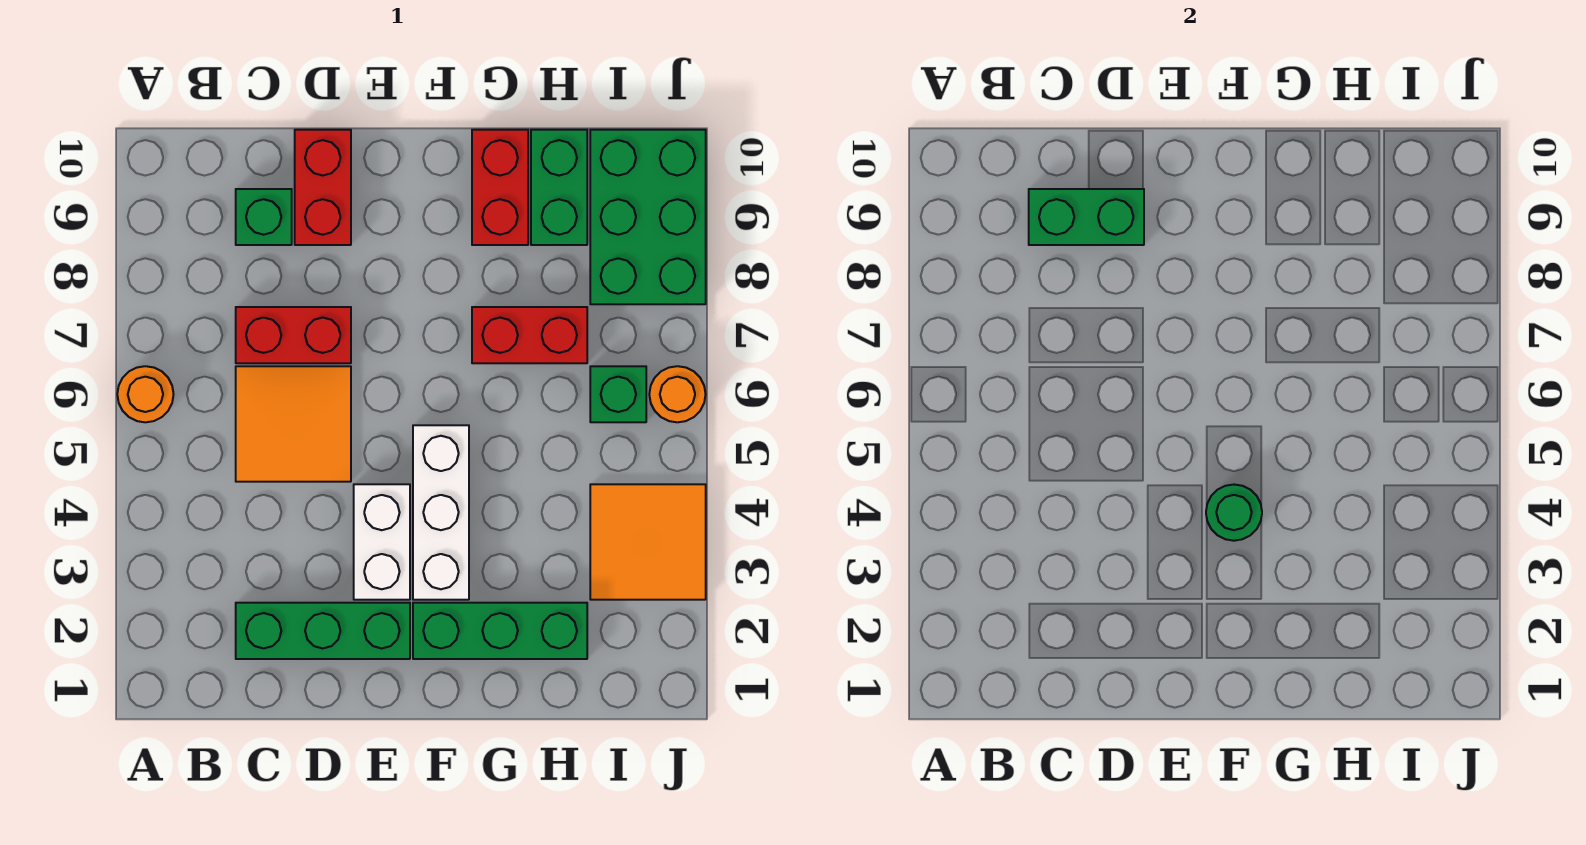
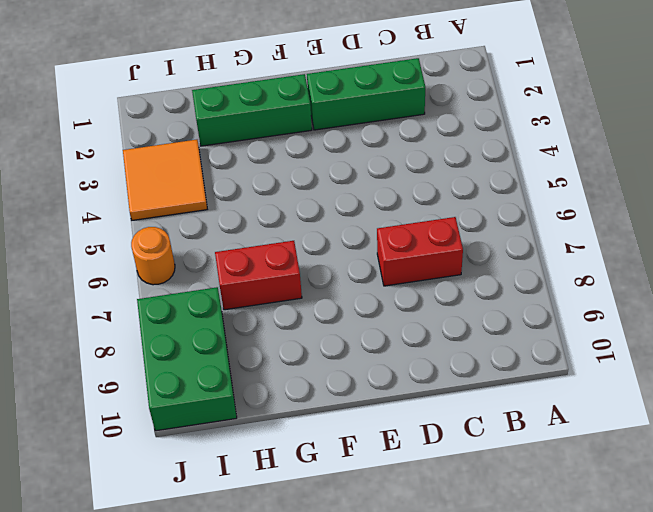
none -> orange round brick A6 level 1
none -> orange tile C5:D6 level 1
none -> green brick C9 level 1

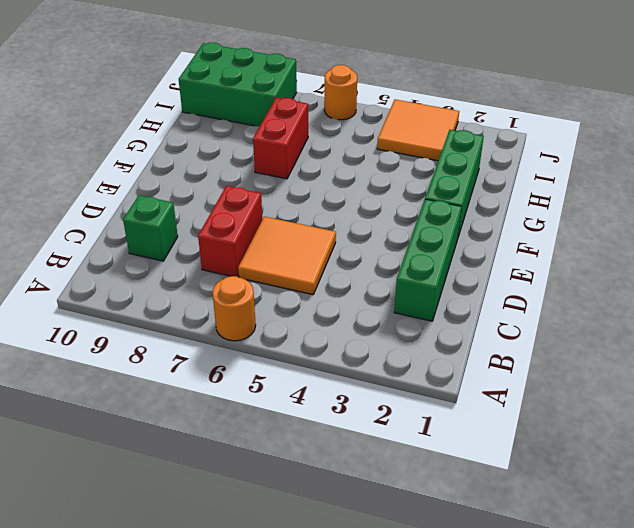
none -> red brick D9:D10 level 1
none -> white brick E3:E4 level 1
none -> white brick F3:F5 level 1

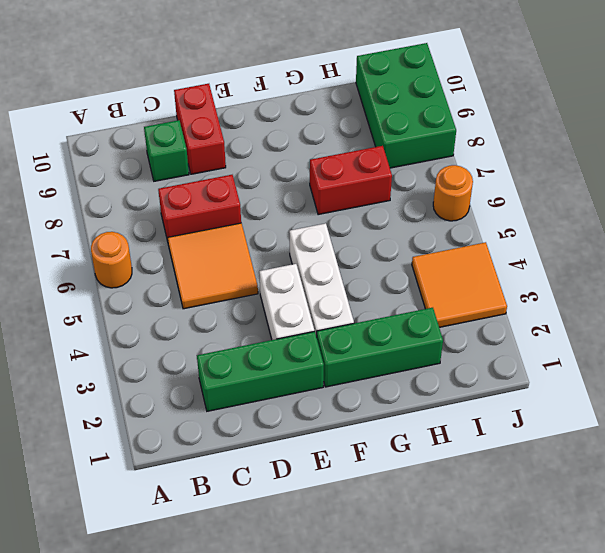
none -> red brick G9:G10 level 1
none -> green brick H9:H10 level 1
none -> green brick I6 level 1

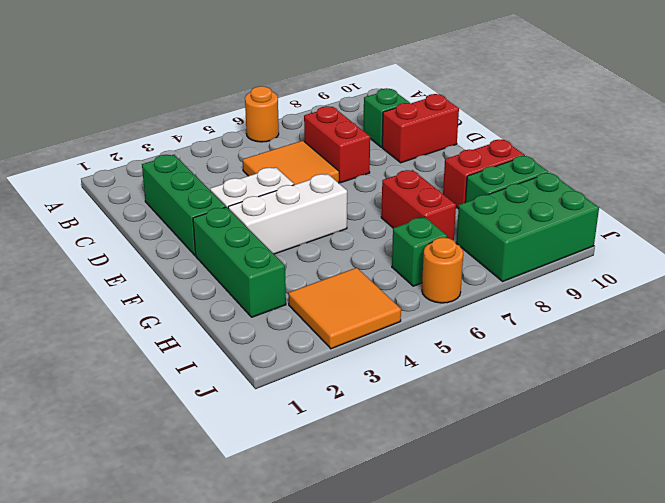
none -> green brick C9:D9 level 2
none -> green round brick F4 level 2

